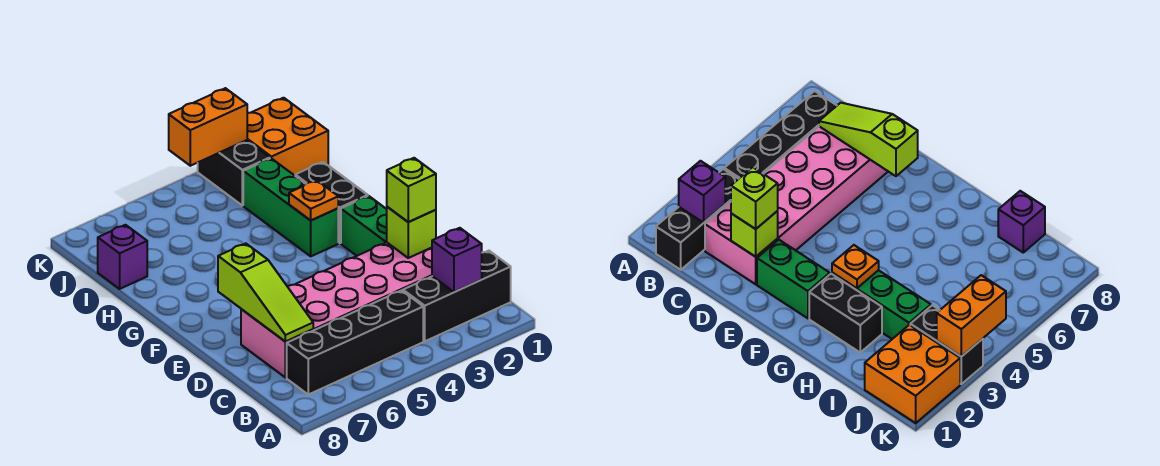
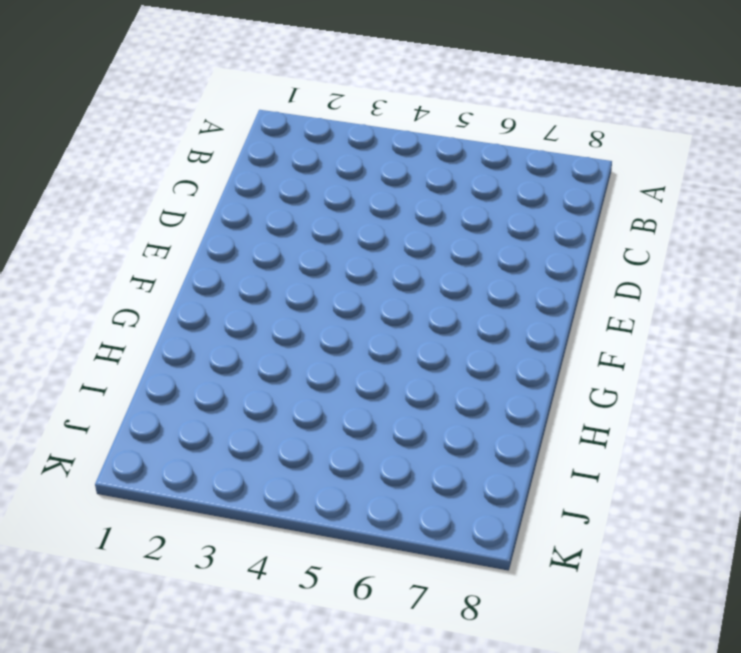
none -> black brick B1:B3 level 1
none -> black brick B4:B7 level 1
none -> pink brick C2:D7 level 1

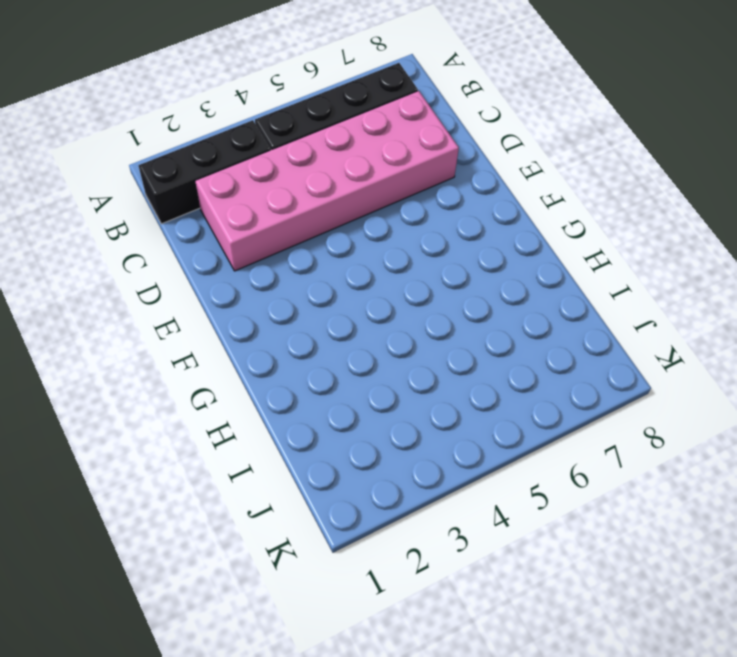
none -> green brick E2:F2 level 1
none -> black brick G2:H2 level 1
none -> green brick G3:I3 level 1

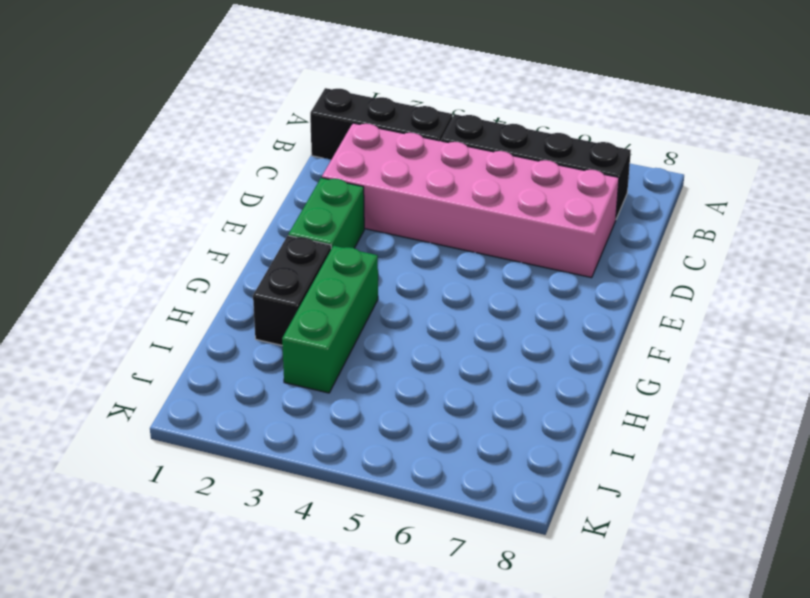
none -> purple brick I8 level 1
none -> orange brick J1:K2 level 1
none -> black brick J3:K3 level 1

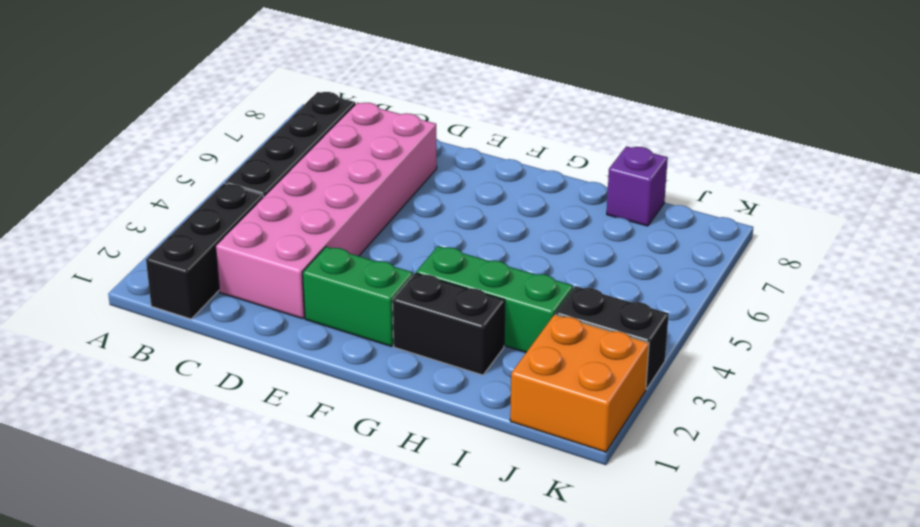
none -> purple brick B2 level 2
none -> lime slope C7:E7 level 2 top E
none -> lime brick D2 level 2

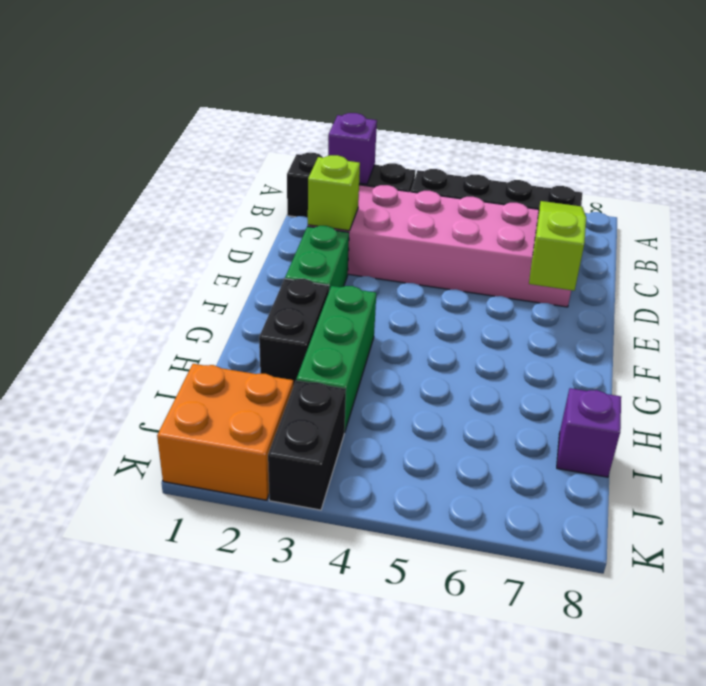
none -> orange plate G3 level 2
none -> orange brick K3:K4 level 2
none -> lime brick D2 level 3

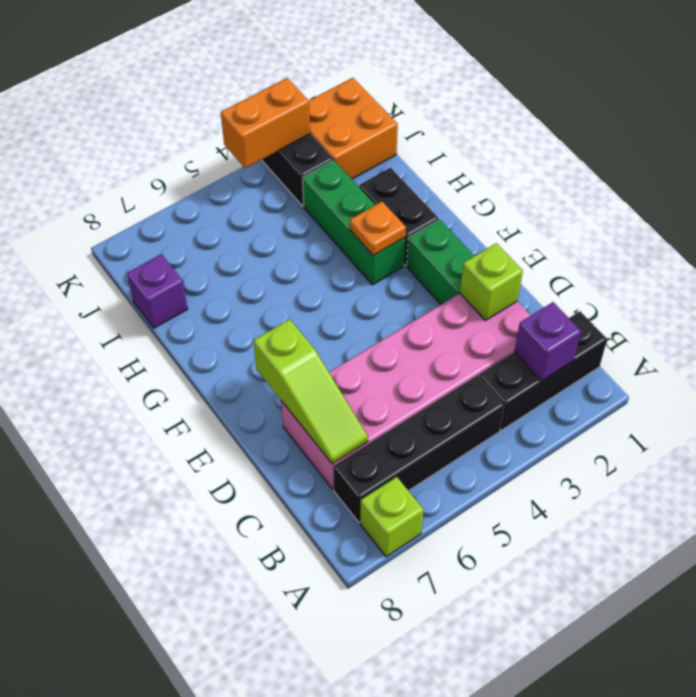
lime brick A7 level 1 -> lime brick D2 level 3

